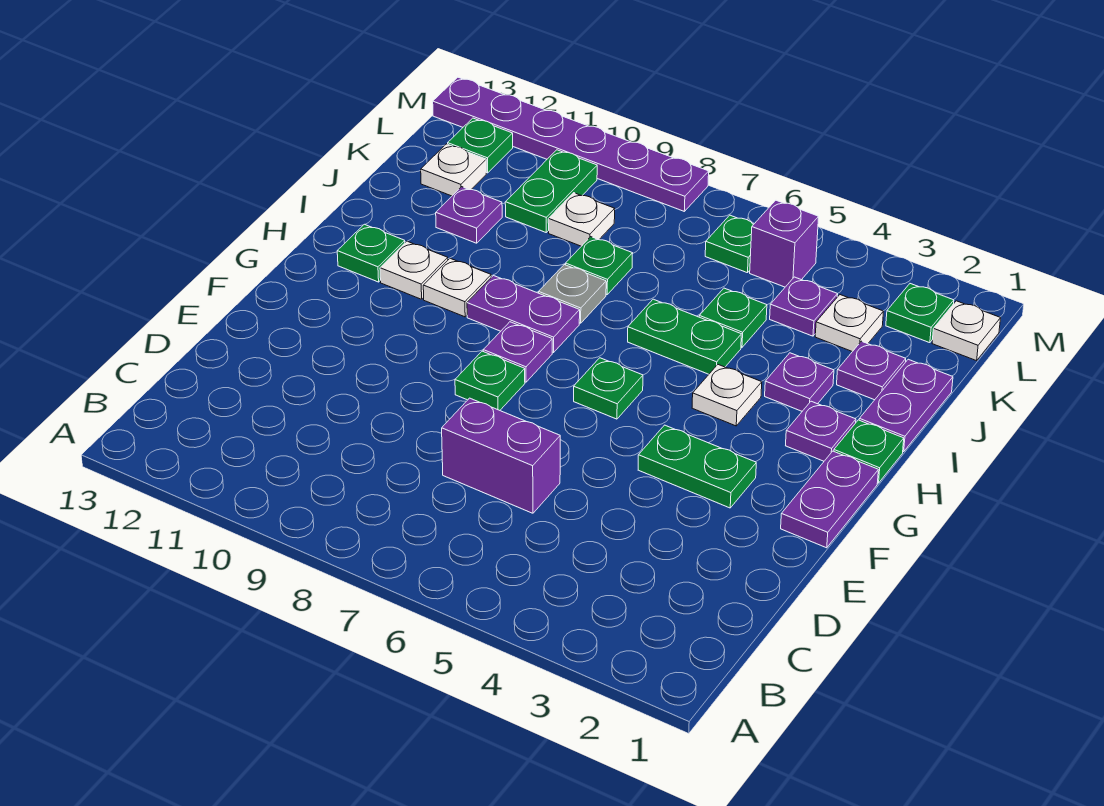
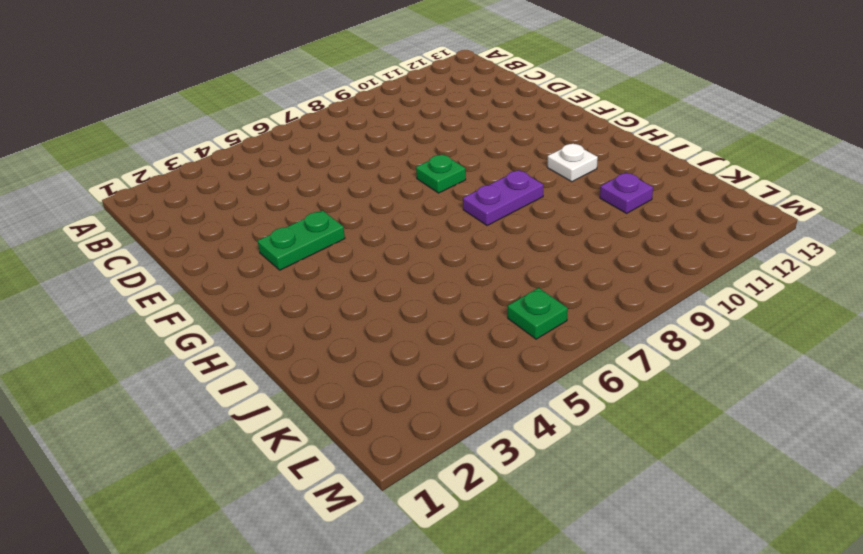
none -> purple brick D6:D7 level 1
none -> purple plate F1:G1 level 1
none -> green plate G6 level 1
none -> purple plate G8 level 1

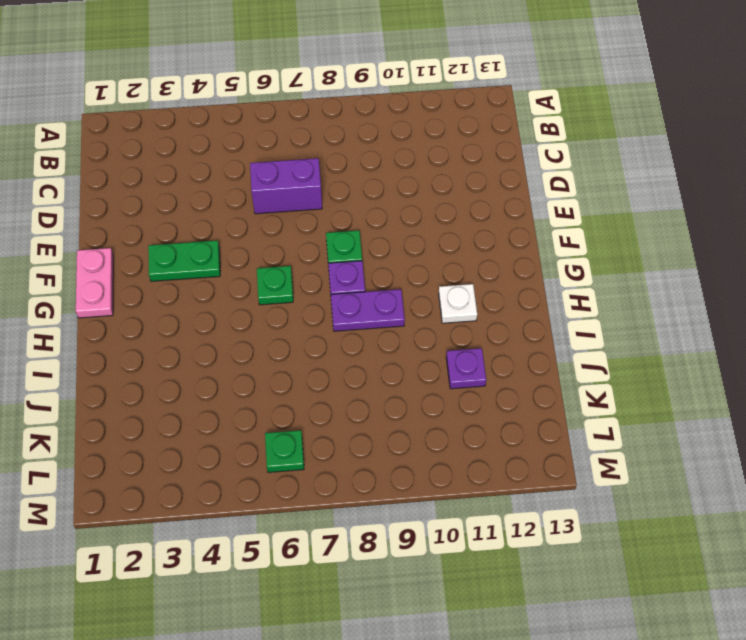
pink plate F1:G1 level 1 -> purple plate F1:G1 level 1
none -> green plate H1 level 1
none -> purple plate H2 level 1
none -> white plate H4 level 1
none -> white plate H10 level 1

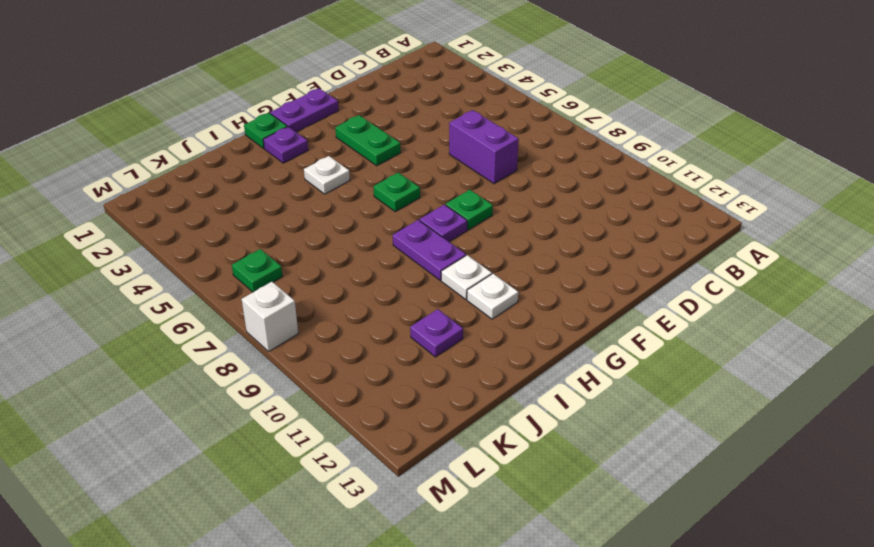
white brick M8 level 1 -> purple plate M8:M13 level 1
none -> green plate H12 level 1
none -> purple plate I1:J1 level 1
none -> purple plate I3 level 1
none -> green plate I5:I6 level 1

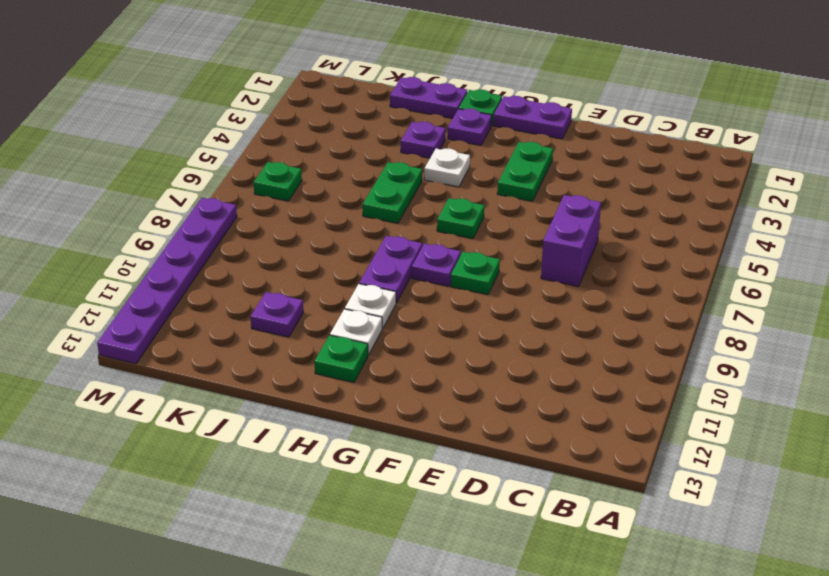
none -> grey plate I8 level 1
none -> purple plate J2 level 1
none -> green plate J5 level 1
none -> green plate J8 level 1

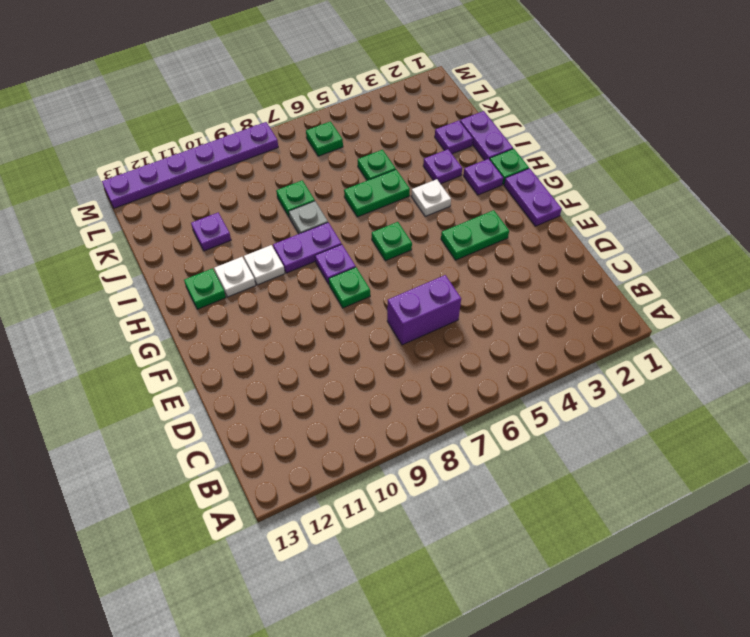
none -> white plate K3 level 1
none -> purple plate K4 level 1
none -> white plate K9 level 1
none -> green plate K10:L10 level 1

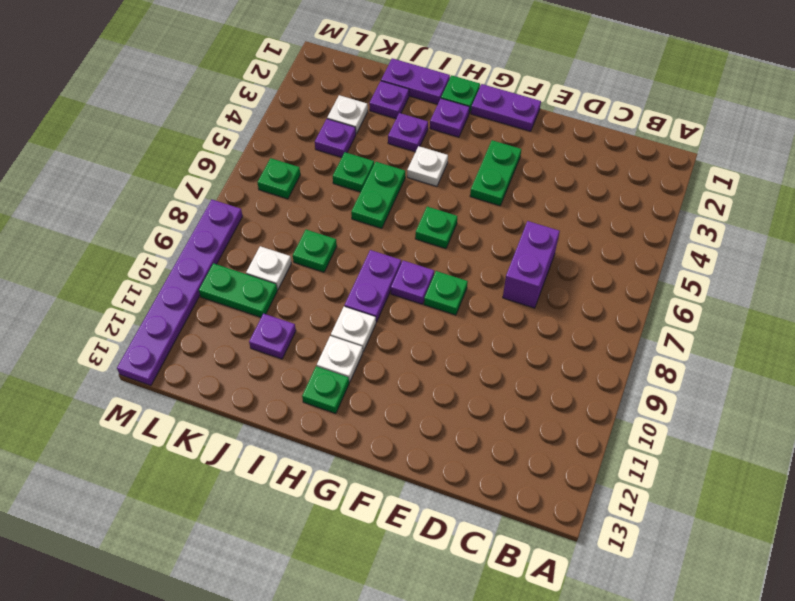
none -> grey plate I8 level 1
none -> white plate K12 level 1
none -> white plate L1 level 1
none -> green plate L2 level 1

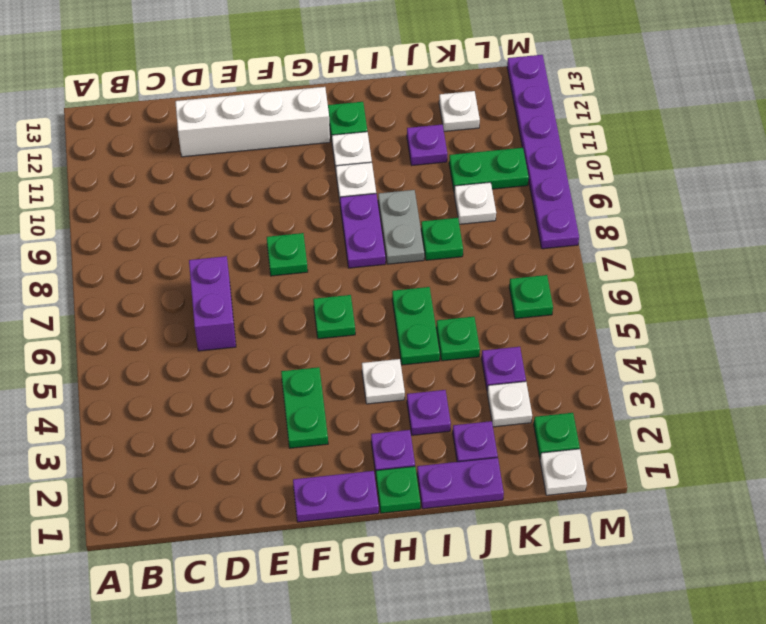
white brick D12:G12 level 1 -> none
grey plate I8:I9 level 1 -> grey plate I8 level 1
none -> purple plate G8 level 1
none -> purple brick L5 level 1
none -> green plate L12 level 1

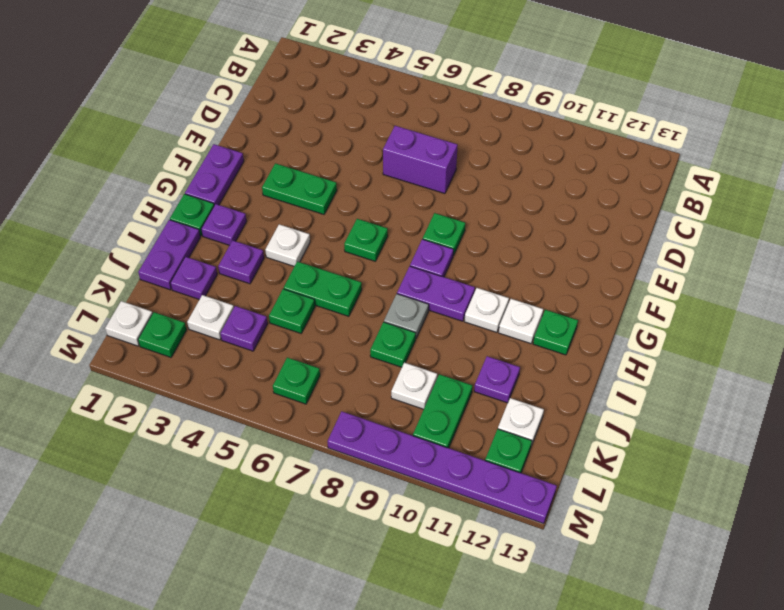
none -> purple brick L5 level 1

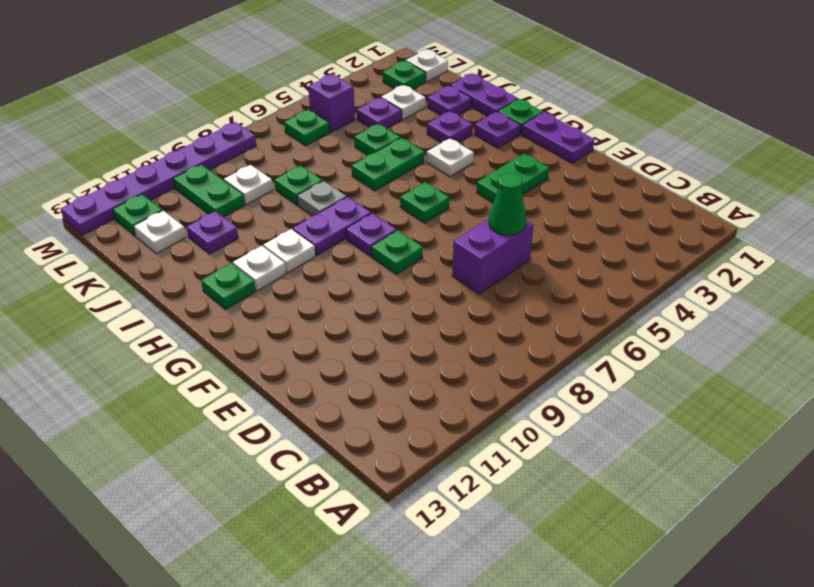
green cone D6 level 2 -> none

